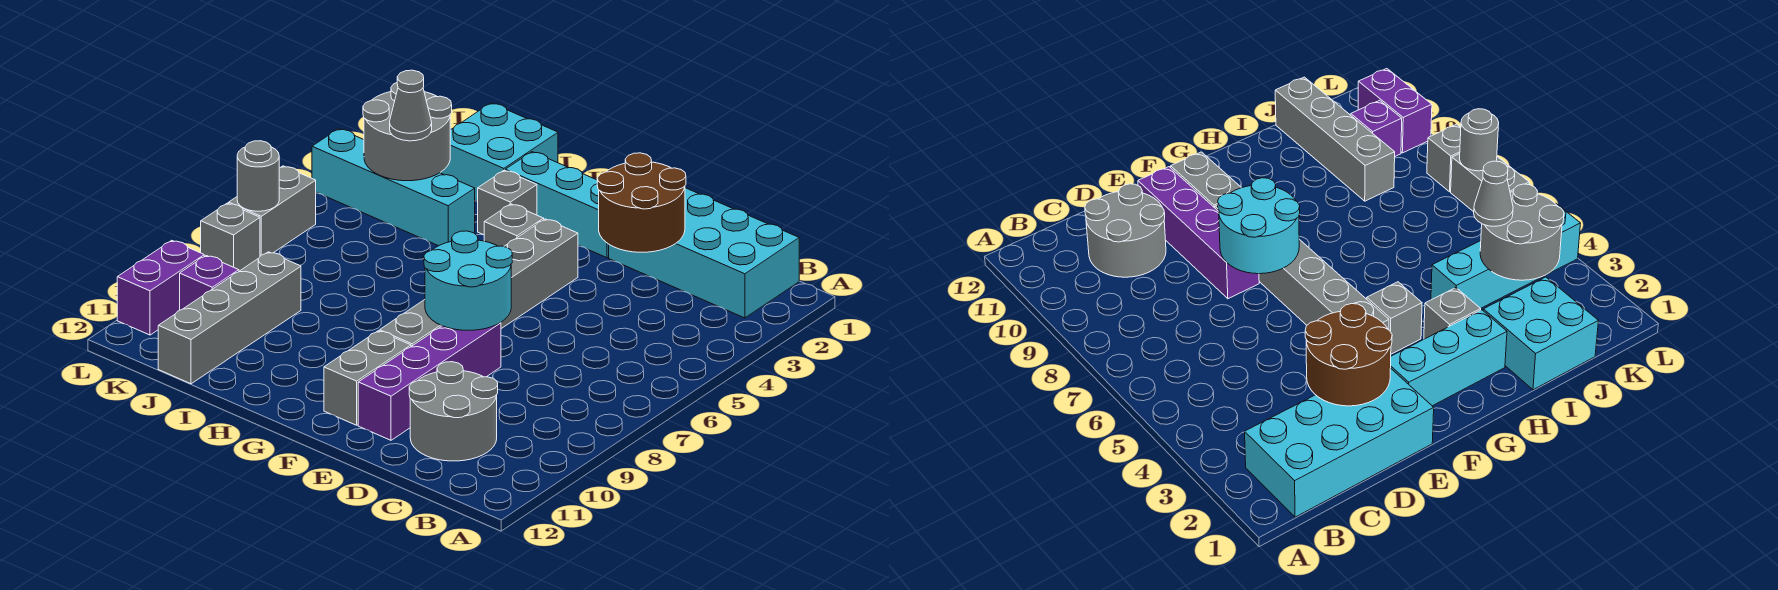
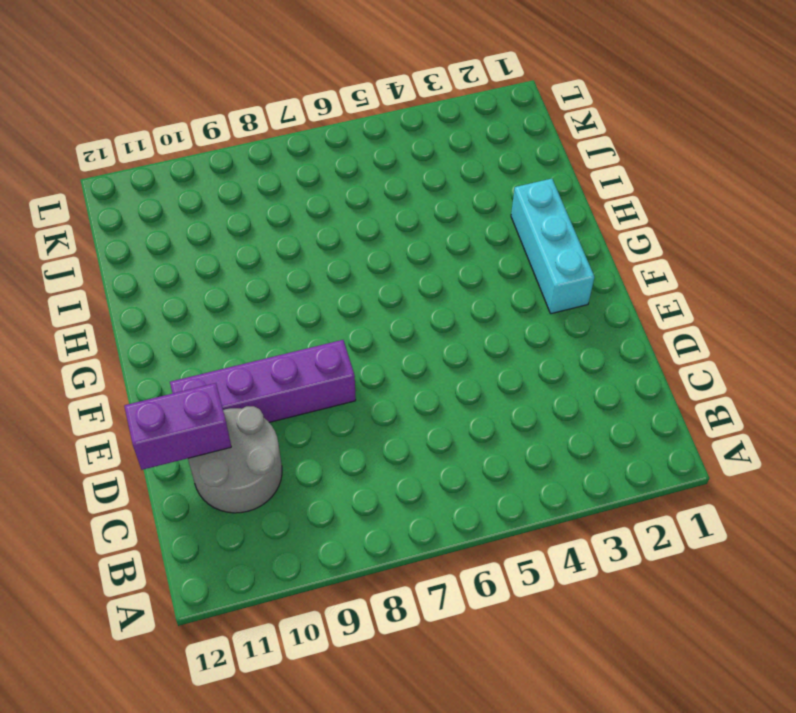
purple brick D11:D12 level 2 -> purple brick L10:L11 level 1
none -> cyan brick B1:E2 level 1
none -> grey brick F4:F9 level 1
none -> grey brick F10:F11 level 1

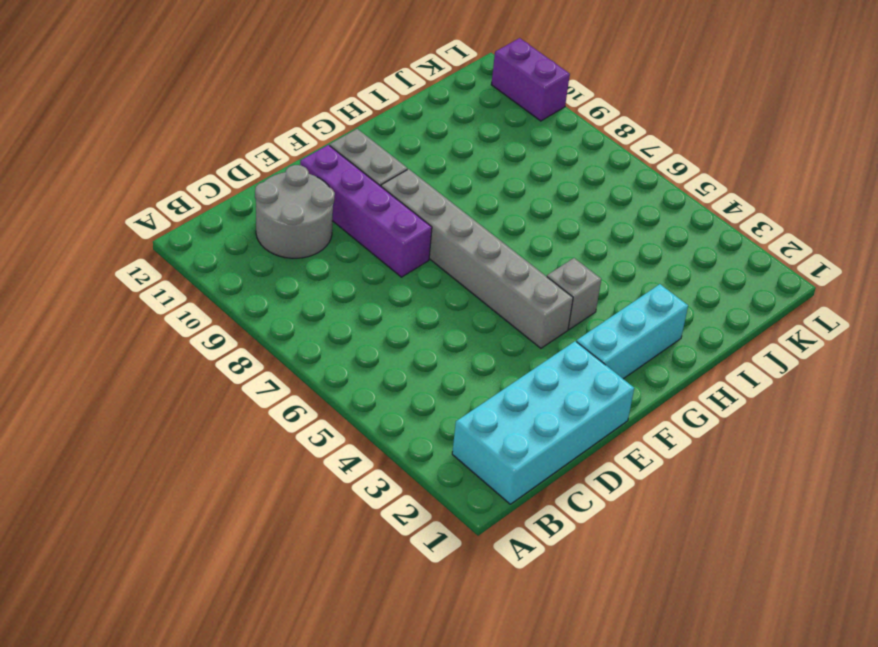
none -> grey brick H3 level 1
none -> cyan brick I1:J2 level 1
none -> cyan brick I4:L4 level 1

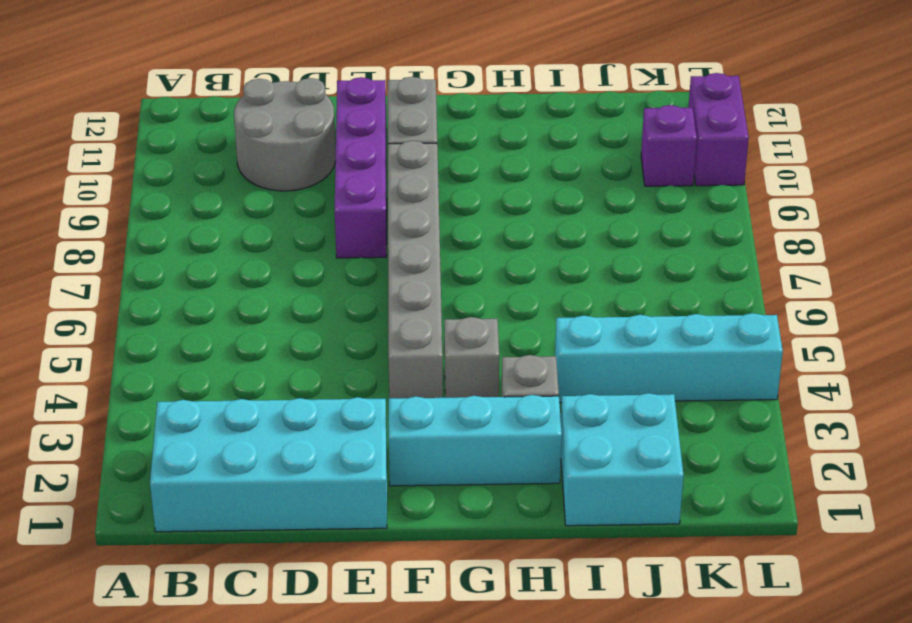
none -> grey brick J9:J12 level 1
none -> grey brick L6:L7 level 1
none -> grey brick L8 level 1

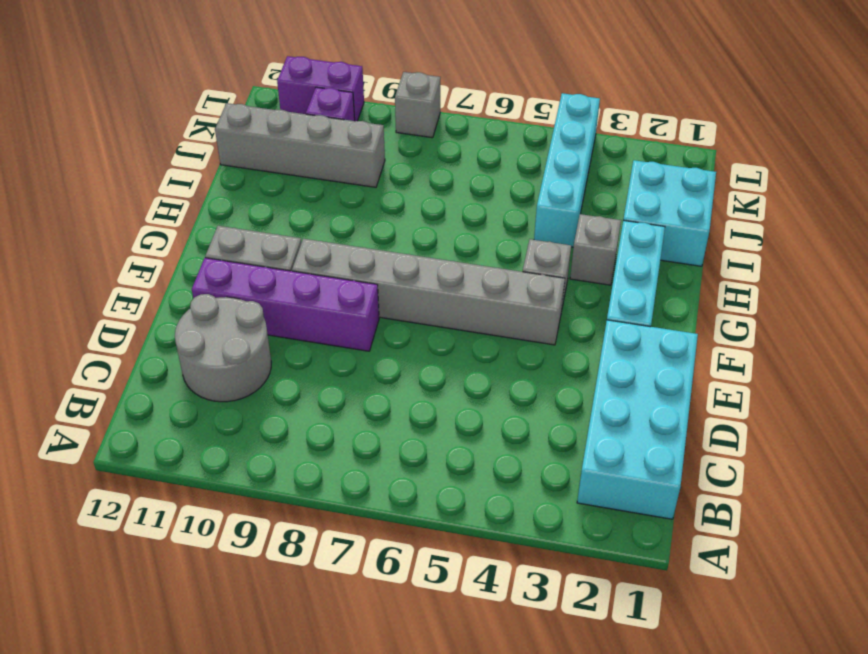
none -> grey brick L6:L7 level 1
none -> brown round brick D2:E3 level 2
none -> cyan round brick E7:F8 level 2

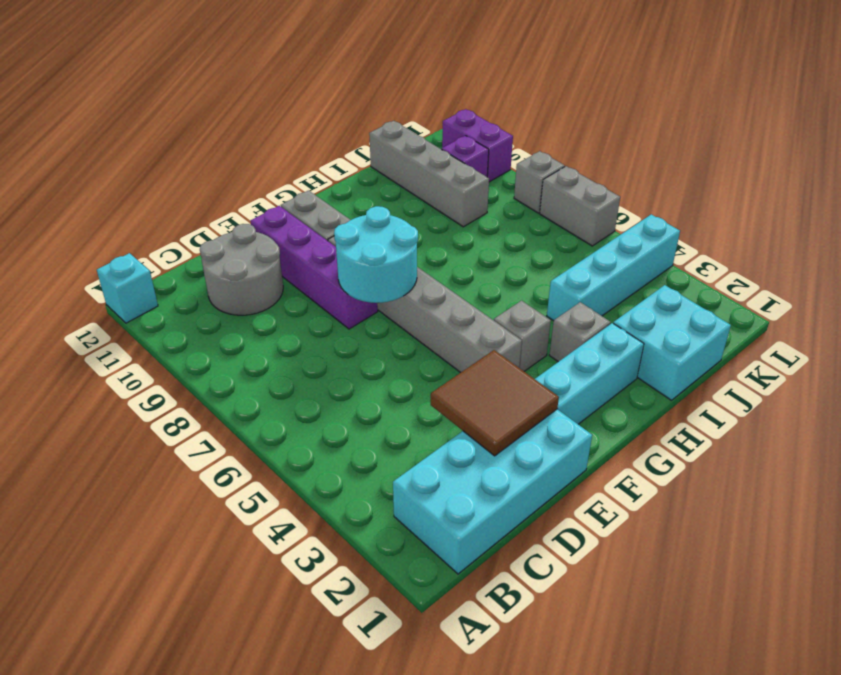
cyan brick A12 level 1 -> none
brown tile D2:E3 level 2 -> brown round brick D2:E3 level 2
none -> grey round brick J3:K4 level 2
none -> grey round brick L7 level 2
none -> grey cone J4 level 3

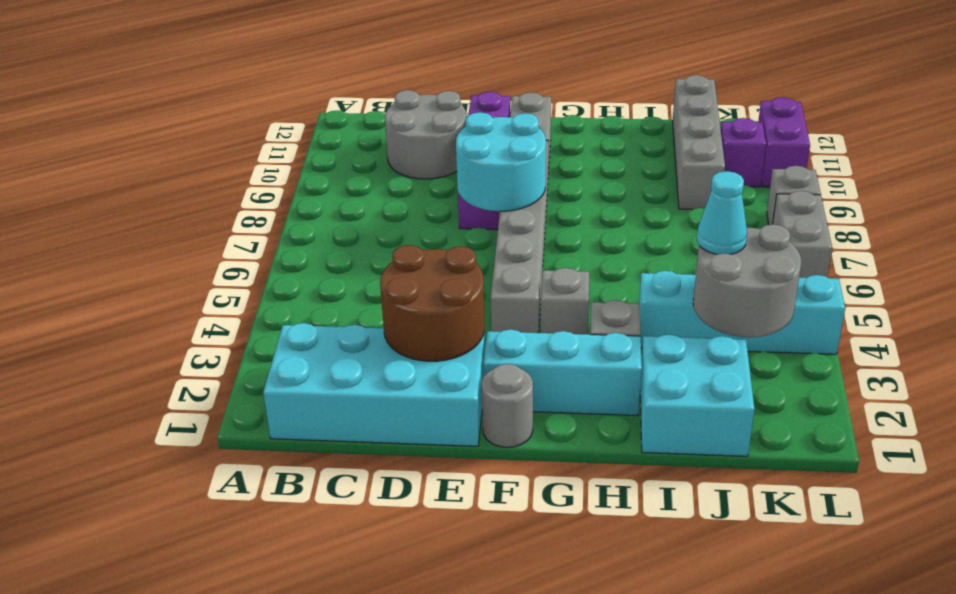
grey round brick F1 level 1 -> grey round brick L7 level 2
cyan cone J4 level 3 -> grey cone J4 level 3

